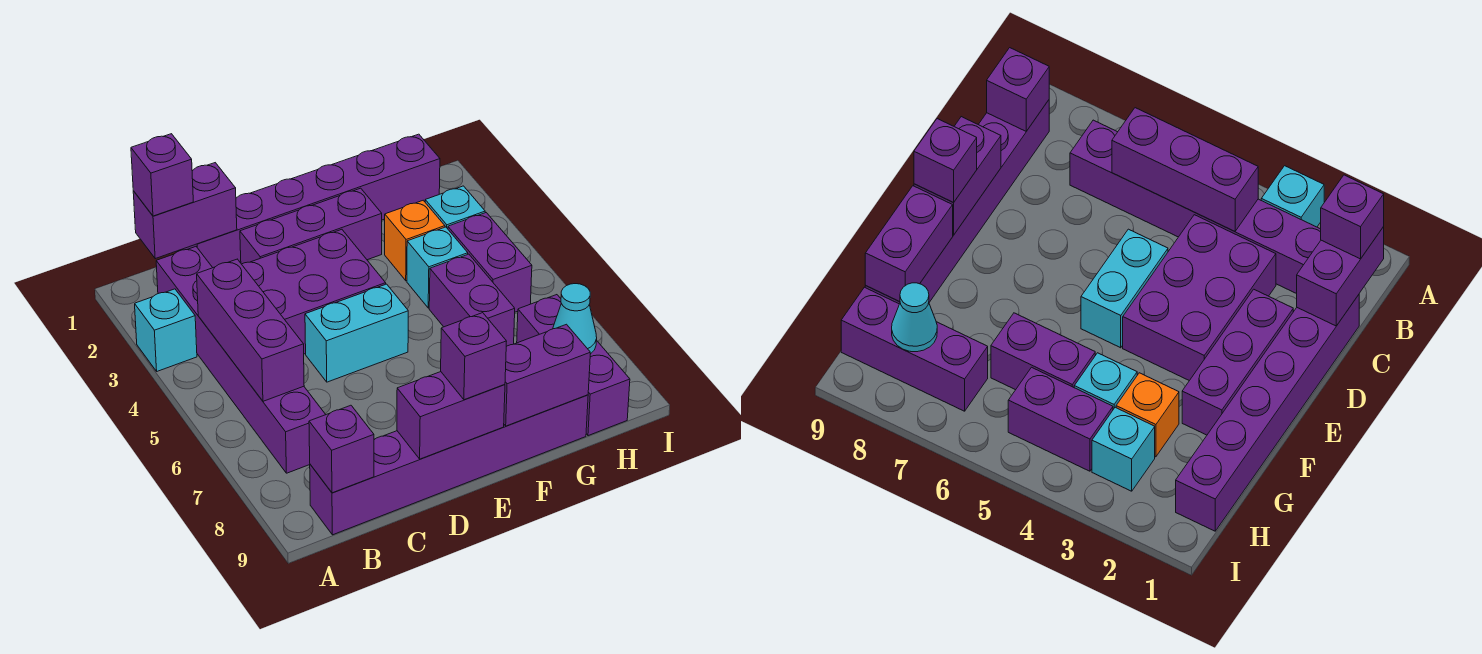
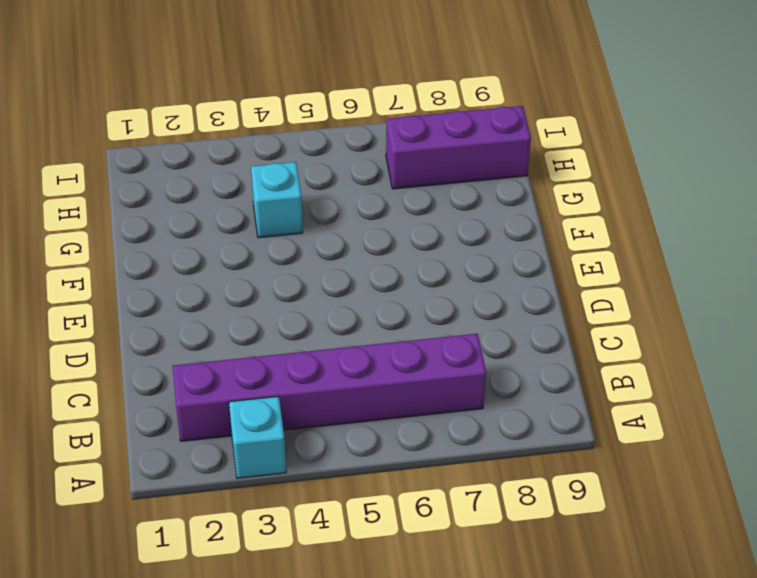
none -> purple brick B9:G9 level 1
none -> purple brick C1:H1 level 1
none -> purple brick C3:E4 level 1

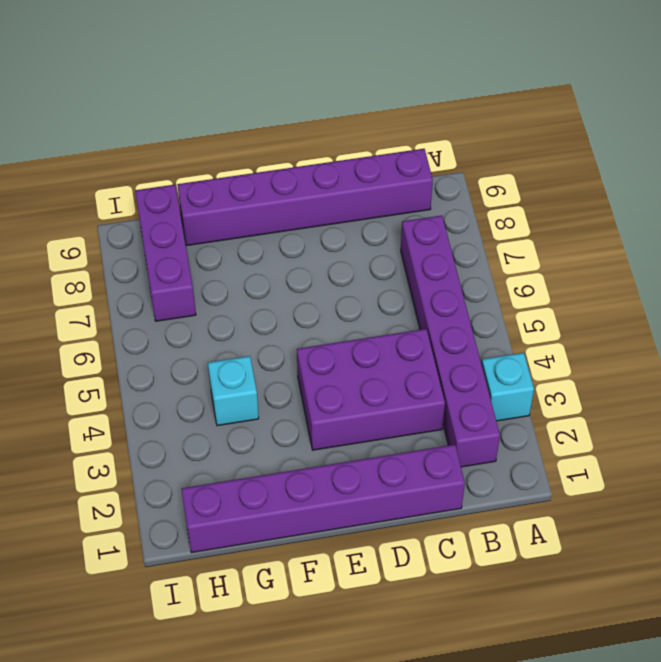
none -> purple brick D2:F2 level 1
none -> cyan brick D5:E5 level 1
none -> orange brick G3 level 1

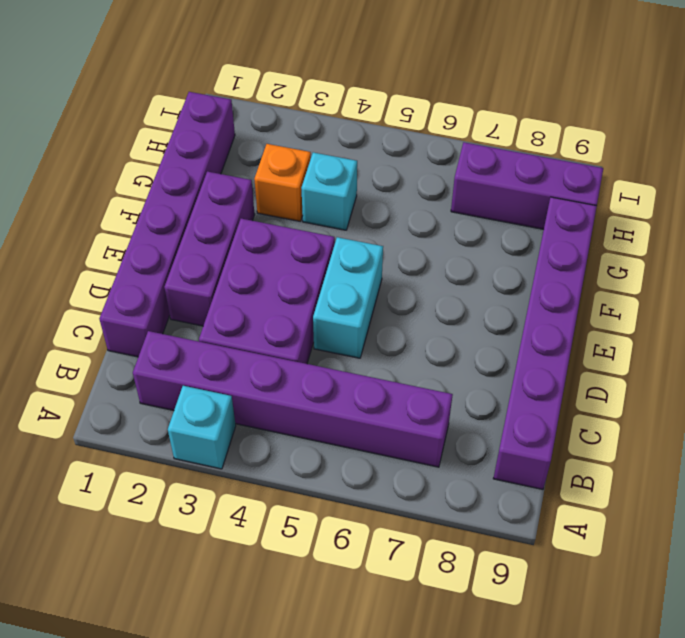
none -> purple brick G5:G6 level 1
none -> cyan brick H3 level 1
none -> purple brick H4:H5 level 1

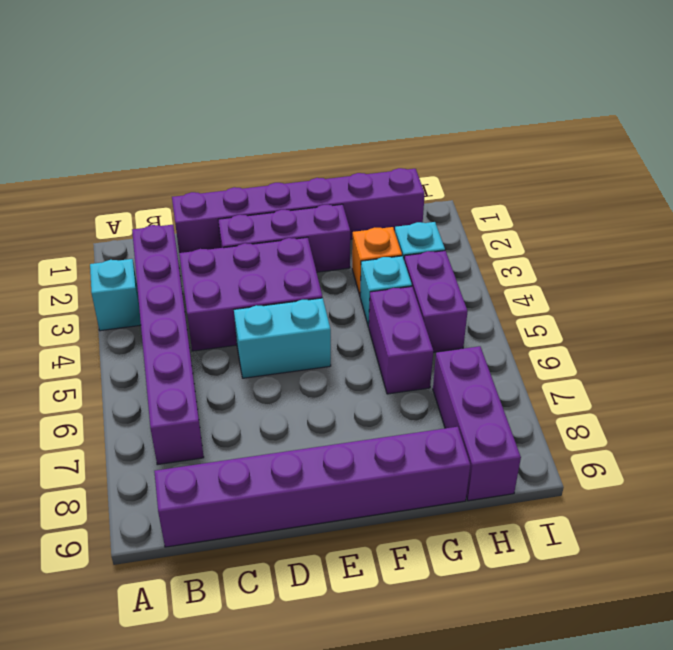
none -> purple brick B1:C1 level 2
none -> purple brick B4:B6 level 2
none -> purple brick B9 level 2

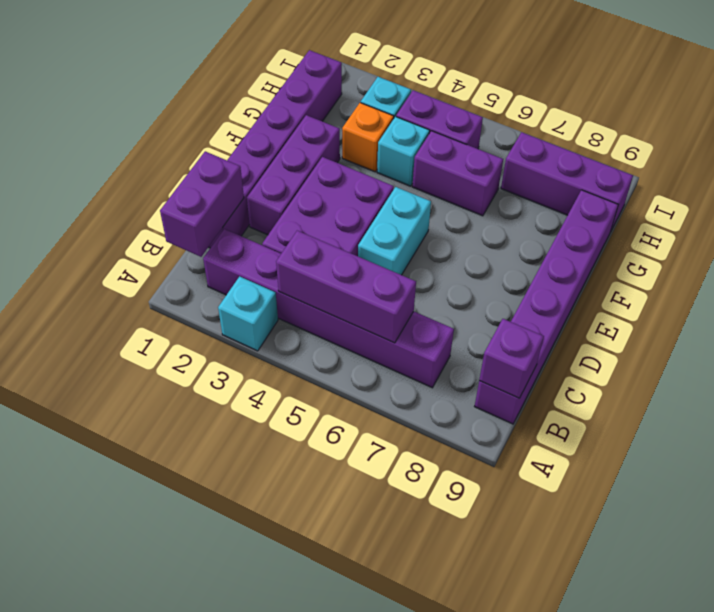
none -> purple brick D9:E9 level 2
none -> purple brick F9:G9 level 2
none -> cyan cone H8 level 2

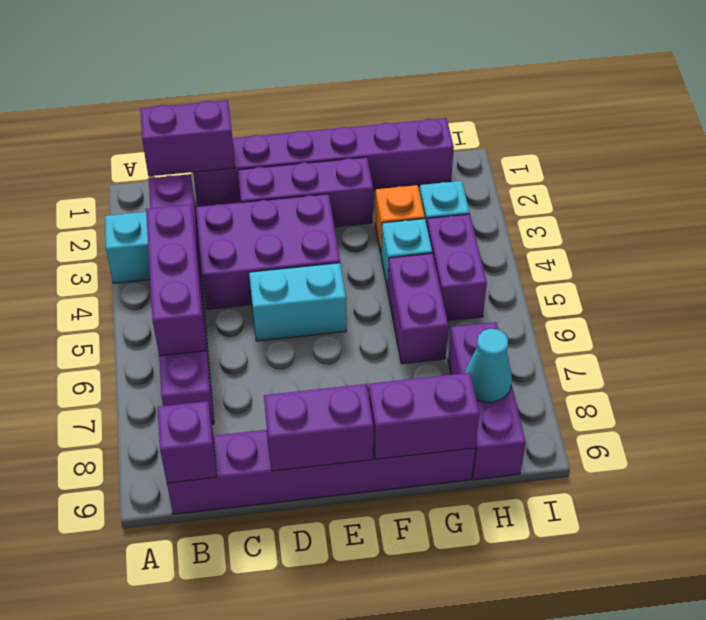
none -> purple brick B1 level 3
none -> purple brick E9 level 3

